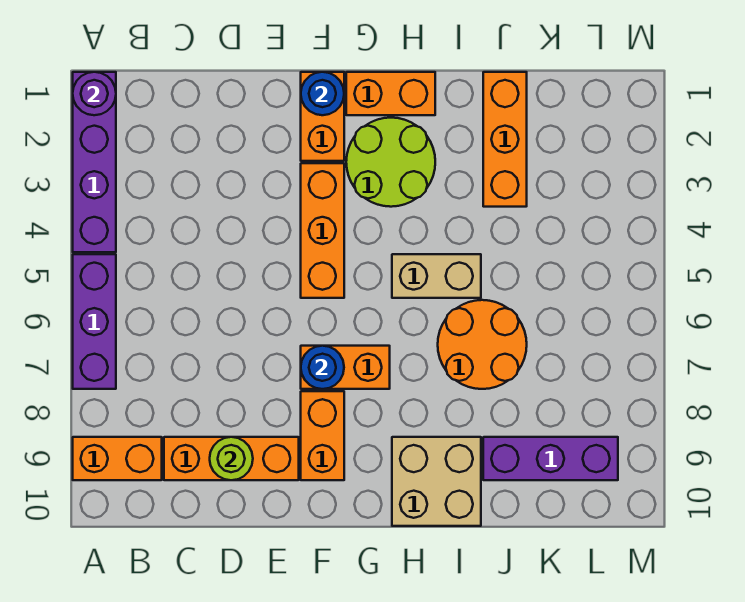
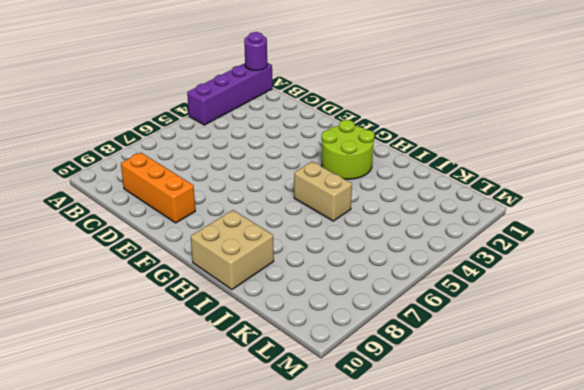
none -> purple brick A5:A7 level 1
none -> orange brick A9:B9 level 1
none -> orange brick F1:F2 level 1

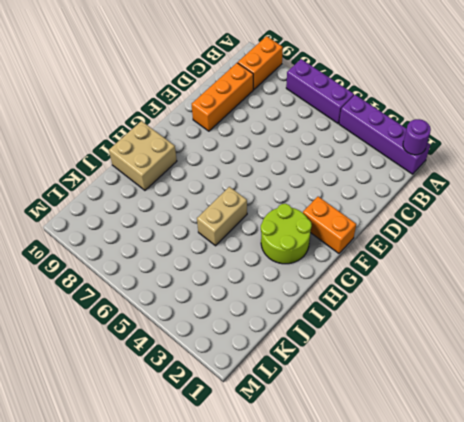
none -> orange brick F3:F5 level 1
none -> orange brick F7:G7 level 1
none -> orange brick F8:F9 level 1

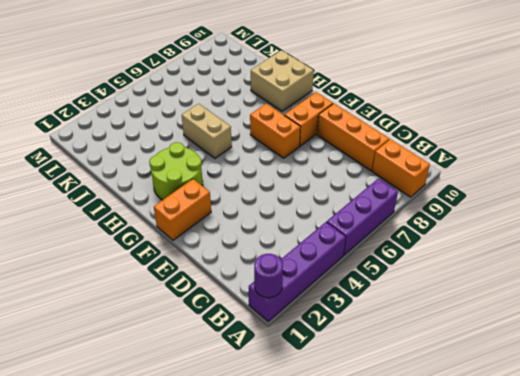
none -> orange brick F3:F5 level 1
none -> orange brick G1:H1 level 1
none -> orange round brick I6:J7 level 1

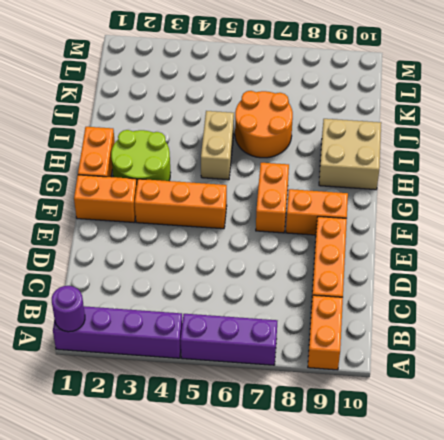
none -> orange brick J1:J3 level 1
none -> purple brick J9:L9 level 1
none -> lime round brick D9 level 2

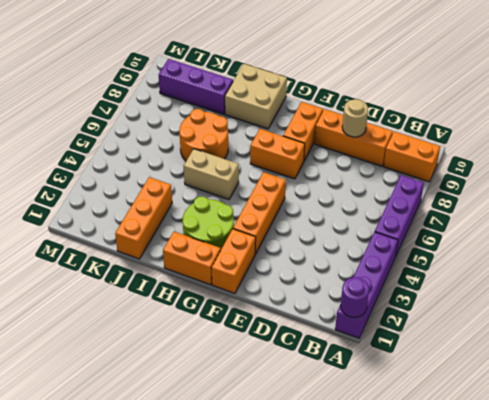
tan round brick D9 level 2 -> lime round brick D9 level 2
none -> blue round brick F1 level 2
none -> blue round brick F7 level 2

